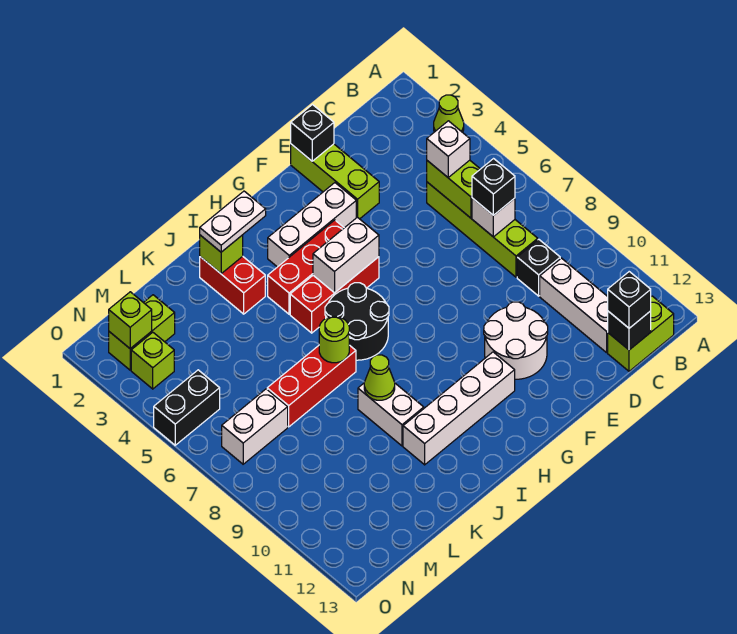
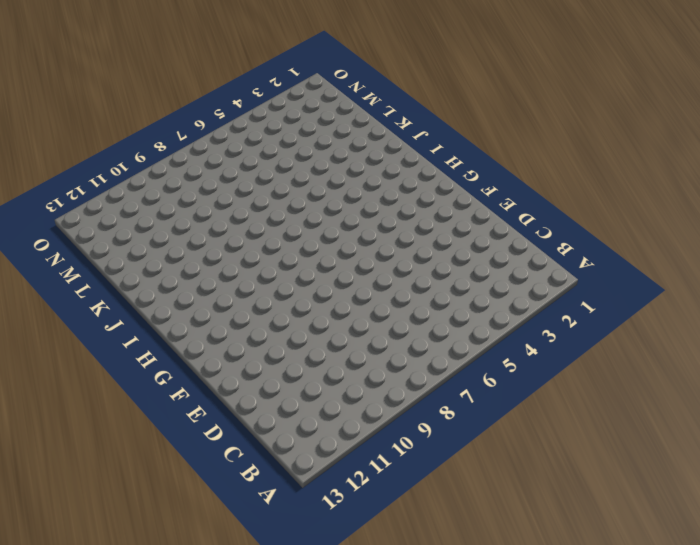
none -> lime cone A3 level 1
none -> lime brick B13:C13 level 1
none -> lime brick C5:C8 level 1
none -> black brick C9 level 1

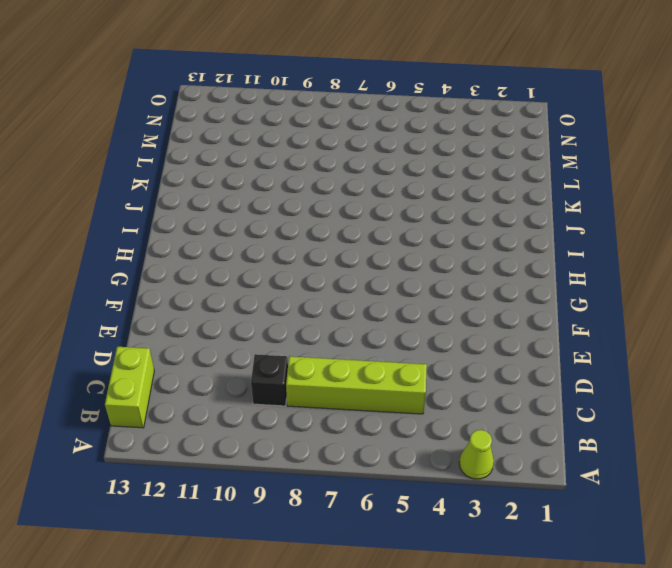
none -> white brick C10:C12 level 1
none -> lime brick E1:E3 level 1
none -> white round brick E10:F11 level 1
none -> white brick F3:H3 level 1

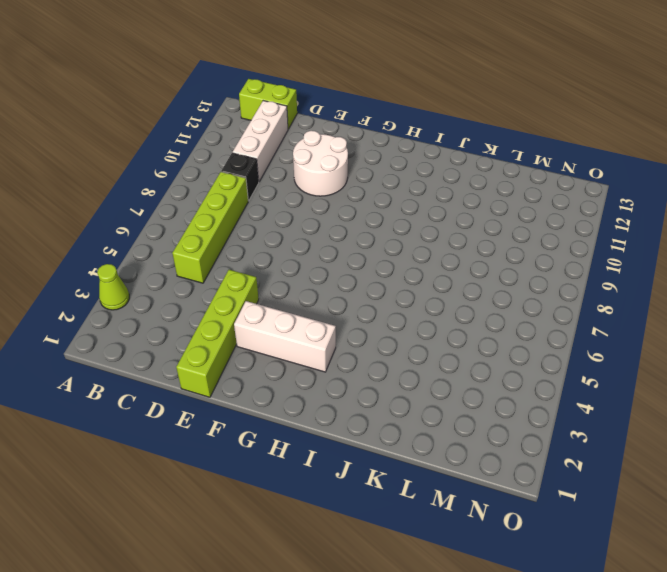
lime brick E1:E4 level 1 -> lime brick E1:E3 level 1
none -> red brick G4:I4 level 1
none -> red brick G5:I5 level 1
none -> white brick G11:J11 level 1
none -> black round brick H6:I7 level 1

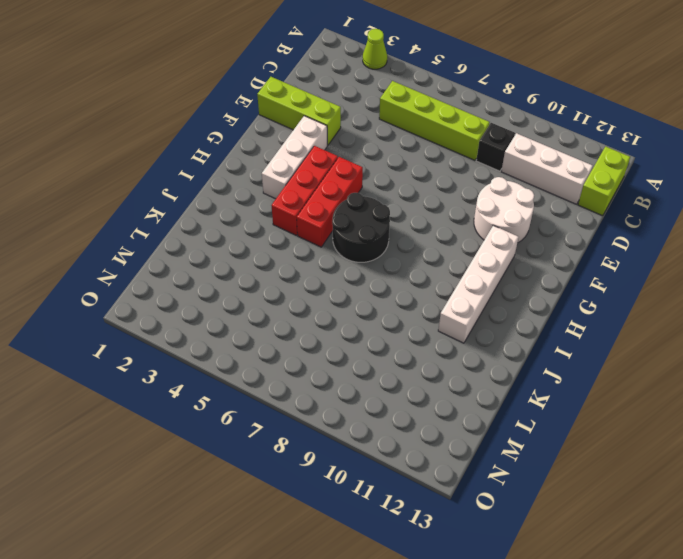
none -> red brick J2:J3 level 1
none -> red brick J7:L7 level 1
none -> white brick J9:J10 level 1
none -> lime brick M2:N2 level 1

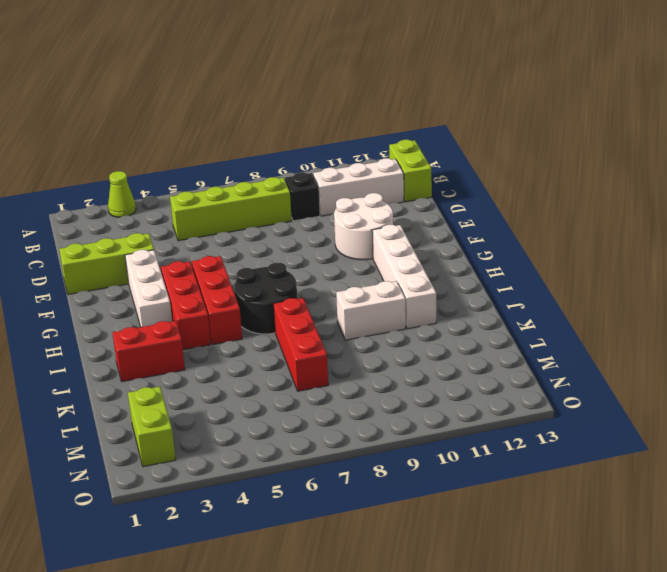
none -> white brick M7:N7 level 1
none -> lime brick N3 level 1
none -> black brick N5:O5 level 1
none -> lime brick C5:C6 level 2

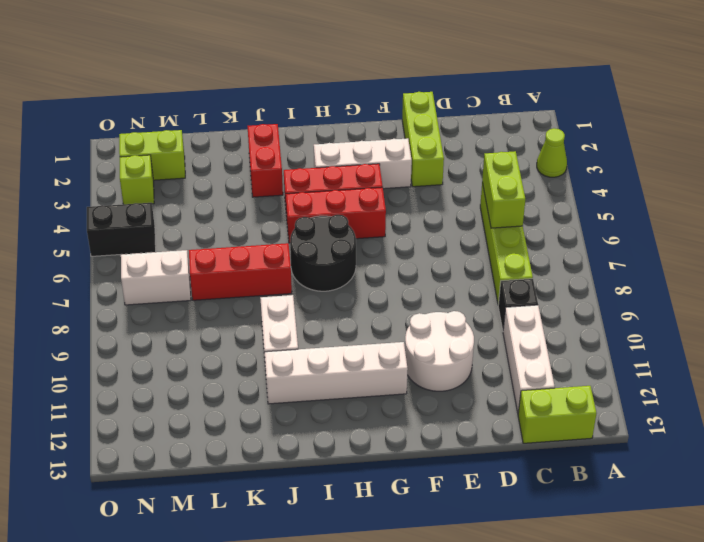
none -> white brick C7 level 2
none -> black brick C13 level 2
none -> black brick E1 level 2
none -> white brick G5:H5 level 2

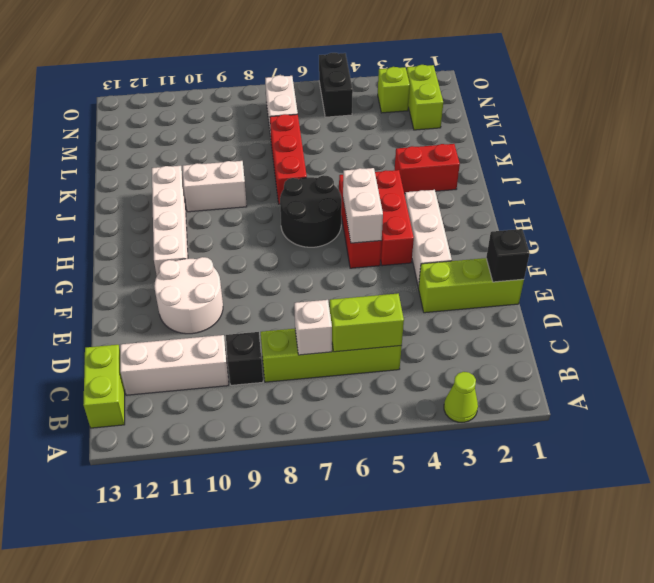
none -> black brick C13 level 2
none -> lime brick J2 level 2
none -> lime round brick J7 level 2
none -> lime cone J9 level 2

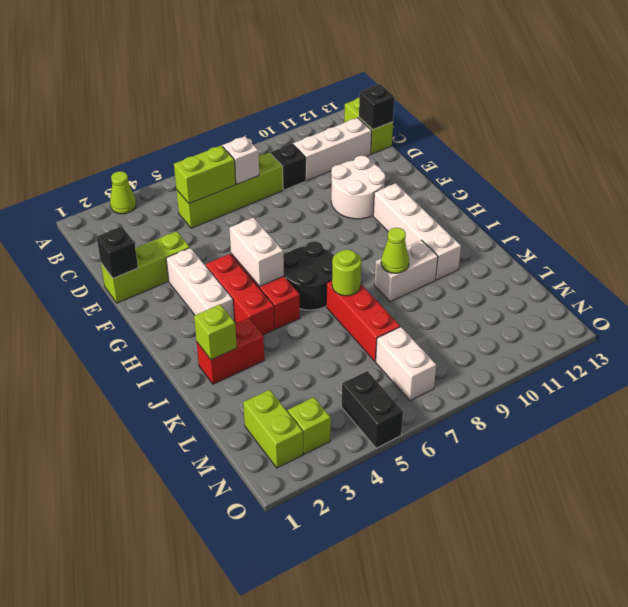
none -> lime brick N2 level 2
none -> white brick C5 level 3
none -> black brick C7 level 3
none -> black brick C13 level 3

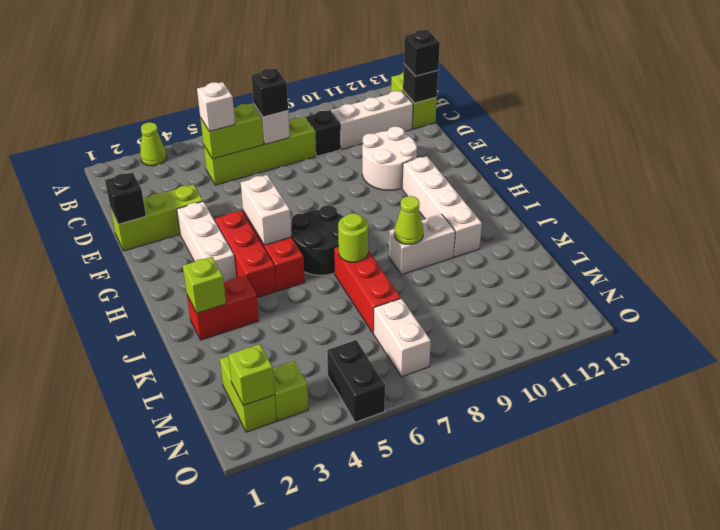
none -> white plate I2:J2 level 3

